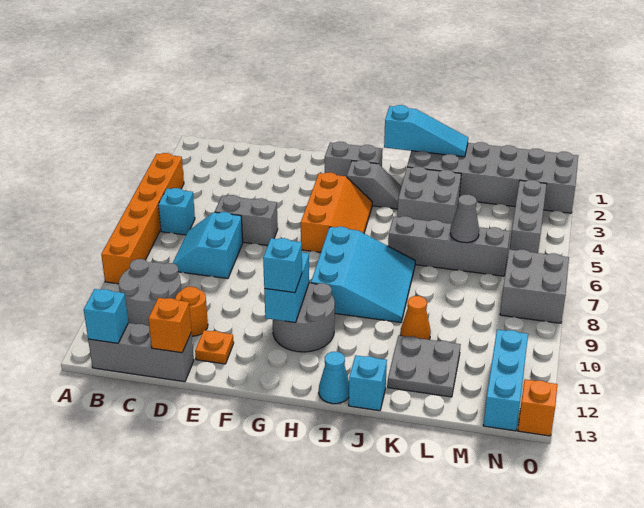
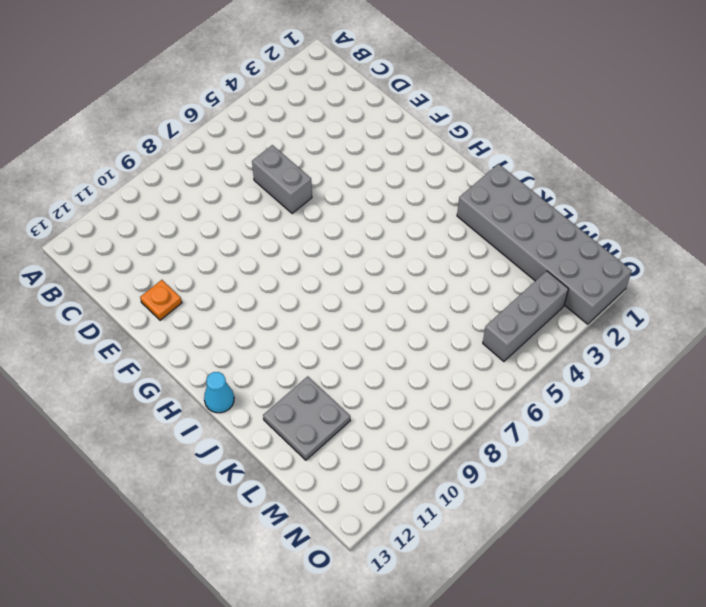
none -> orange brick A4:A9 level 1
none -> cyan brick B6 level 1
none -> grey round brick B10:C11 level 1
none -> grey brick B13:D13 level 1

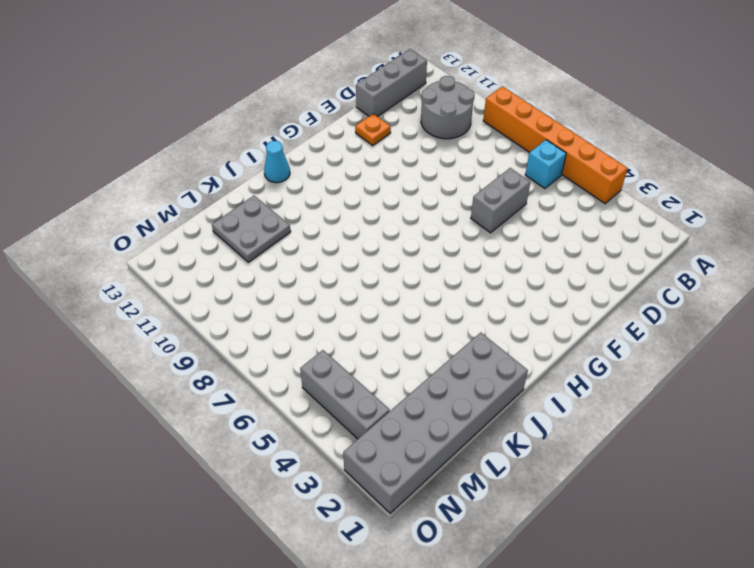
none -> cyan slope C7:D8 level 1 top D
none -> orange round brick D11 level 1
none -> grey brick G2:H2 level 1
none -> orange slope G4:H6 level 1 top G

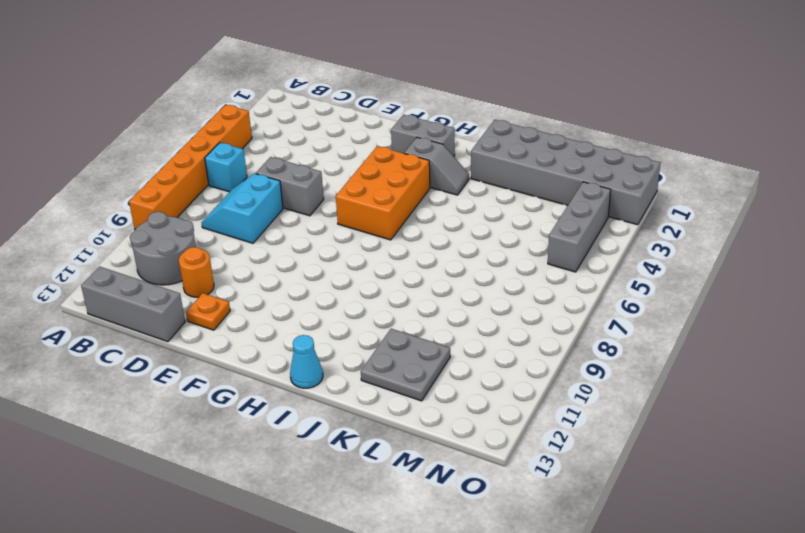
orange brick G4:H6 level 1 -> orange slope G4:H6 level 1 top G
none -> grey round brick G10:H11 level 1
none -> cyan slope H7:J9 level 1 top H
none -> grey brick J3:K4 level 1
none -> grey brick J6:M6 level 1

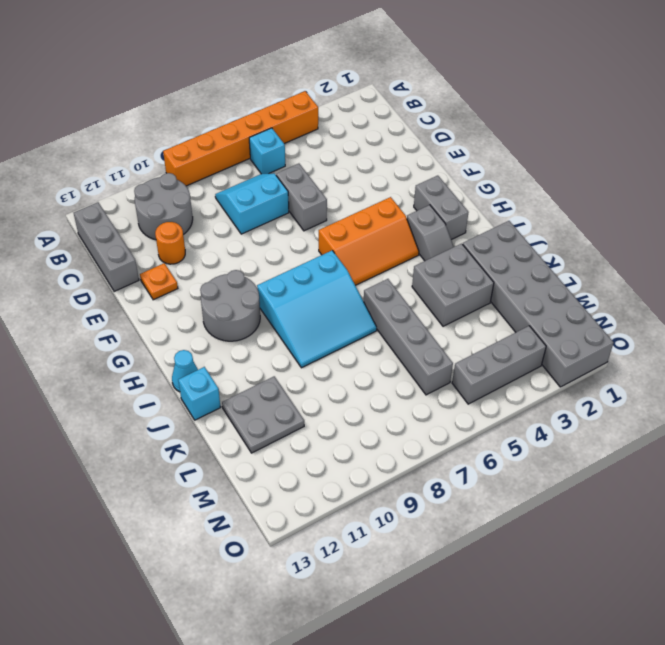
none -> orange cone K10 level 1
none -> grey brick N7:O8 level 1
none -> cyan brick N11:N13 level 1
none -> orange brick O13 level 1

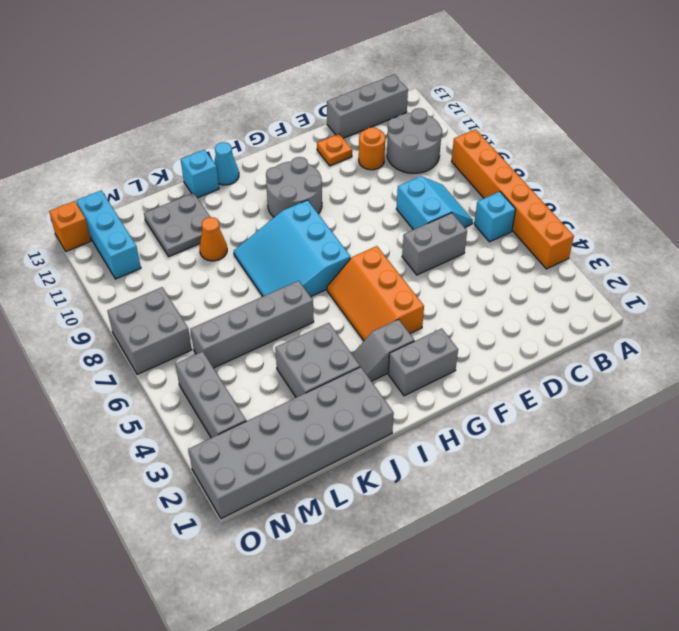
none -> cyan brick B13 level 2
none -> orange brick D13 level 2
none -> cyan brick G10:G11 level 2
none -> cyan slope I1:K1 level 2 top I

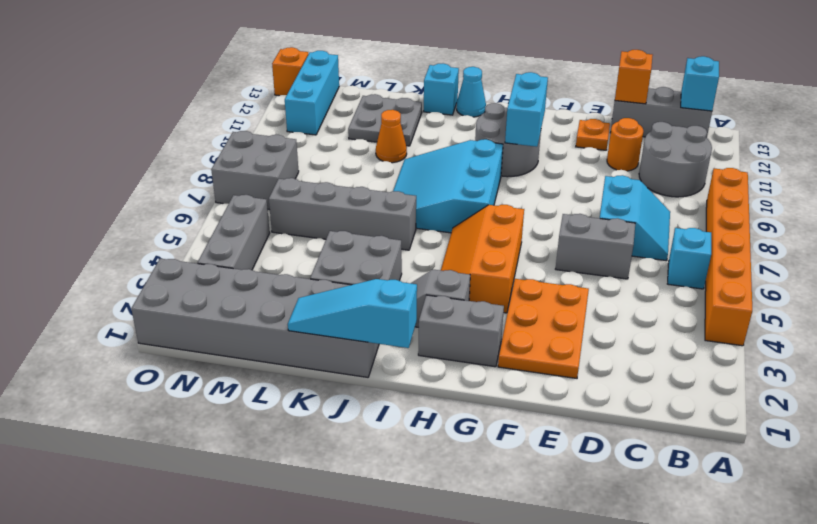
orange plate E2:F4 level 1 -> none
none -> grey cone L6 level 2
none -> cyan brick G11 level 3

